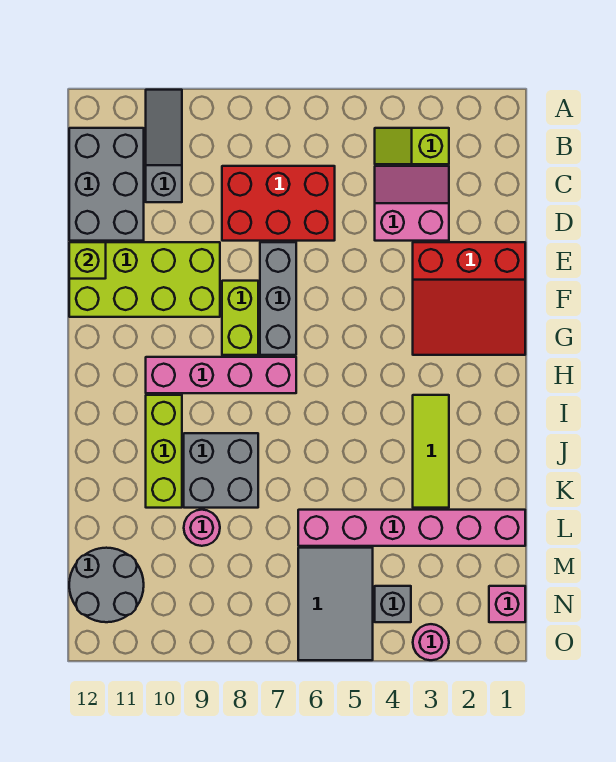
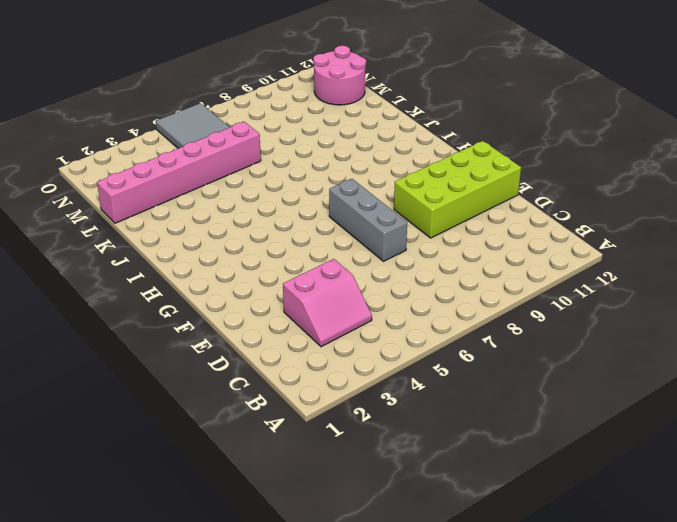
pink round brick M11:N12 level 1 -> grey round brick M11:N12 level 1
none -> grey slope A10:C10 level 1 top C
none -> lime slope B3:B4 level 1 top 3
none -> grey brick B11:D12 level 1

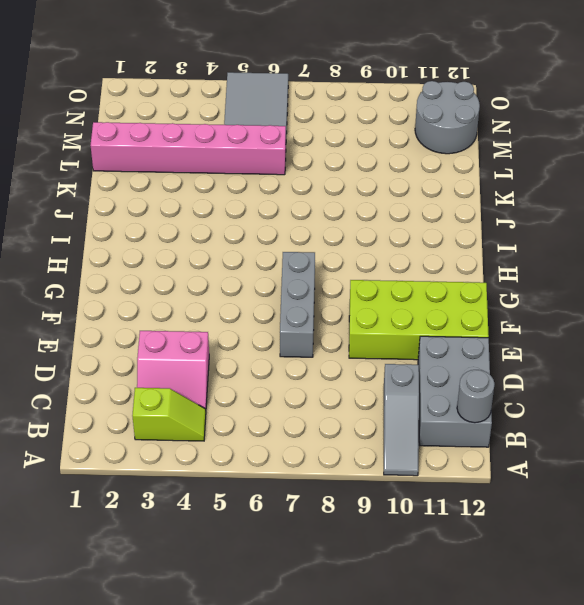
grey round brick B12 level 2 -> none
none -> red brick C6:D8 level 1
none -> red slope E1:G3 level 1 top E
none -> lime brick F8:G8 level 1

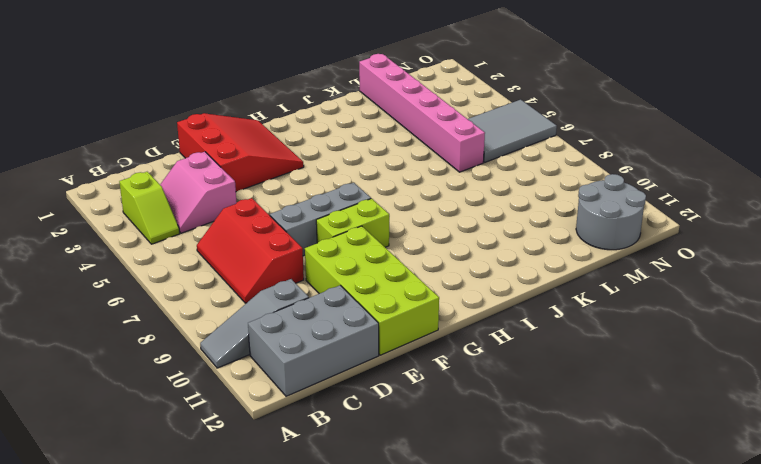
red slope C6:D8 level 1 top D -> red brick C6:D8 level 1
none -> pink brick H7:H10 level 1
none -> lime tile I3:K3 level 1
none -> lime brick I10:K10 level 1

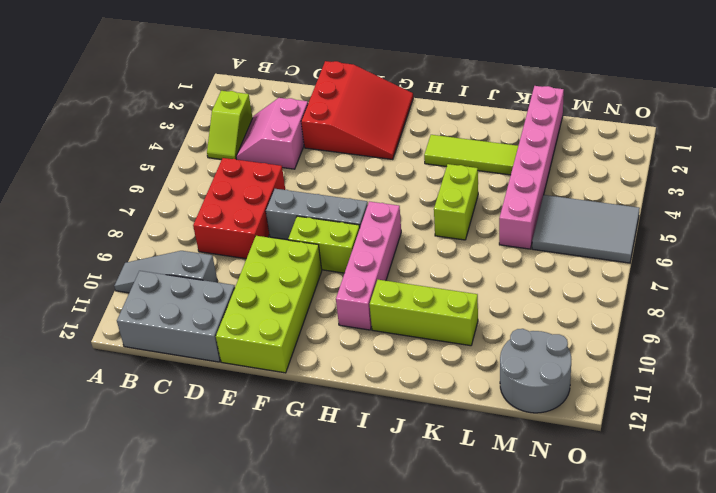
lime brick J5:J6 level 1 -> none
none -> grey brick J8:K9 level 1
none -> pink round brick L9 level 1
none -> pink brick N1 level 1

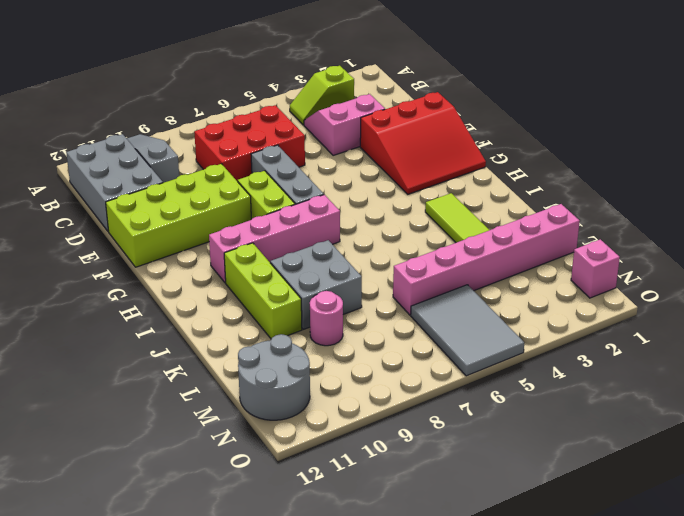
none -> grey brick N4 level 1
none -> pink round brick O3 level 1
none -> lime brick E12 level 2

